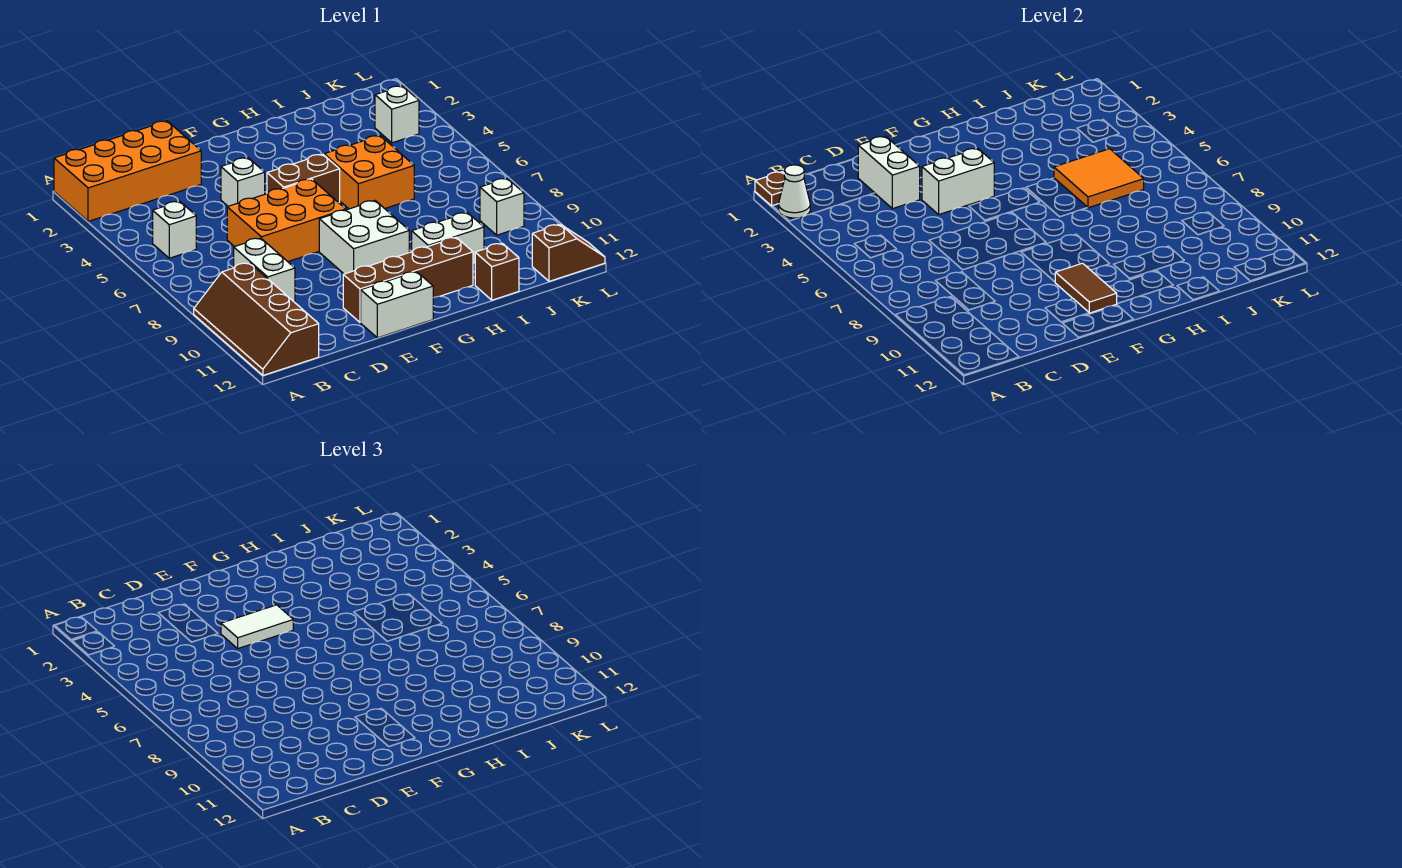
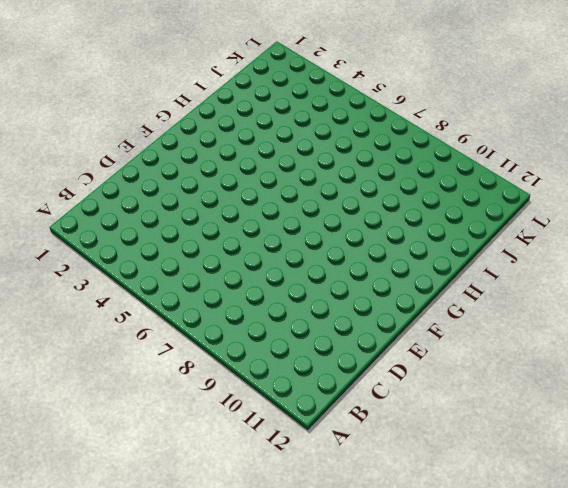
none -> orange brick A1:D2 level 1
none -> brown slope A9:B12 level 1 top B
none -> white brick B5 level 1

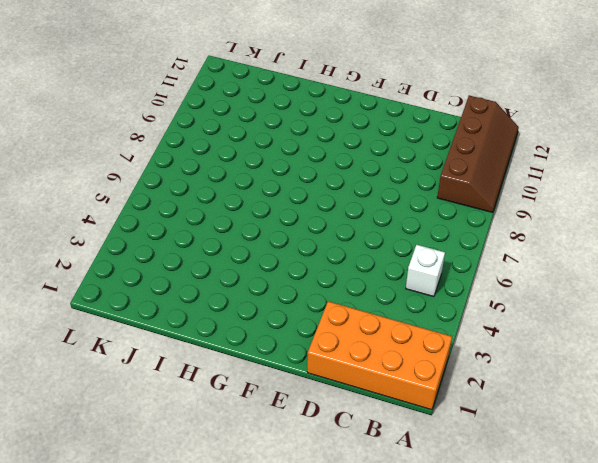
none -> white brick C8:C9 level 1
none -> orange brick D6:F7 level 1
none -> white brick E4 level 1

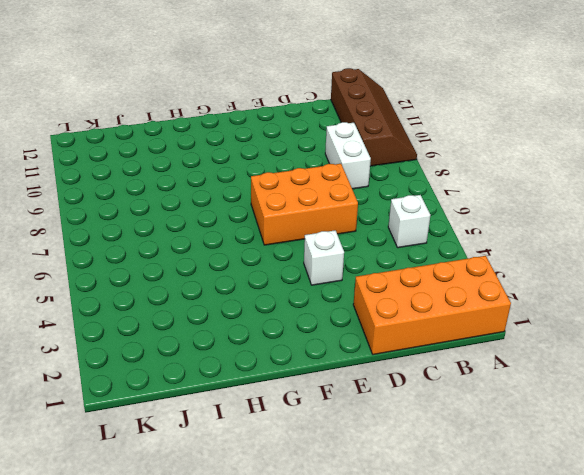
none -> brown brick E11:H11 level 1
none -> white brick E12:F12 level 1
none -> brown brick F5:G5 level 1

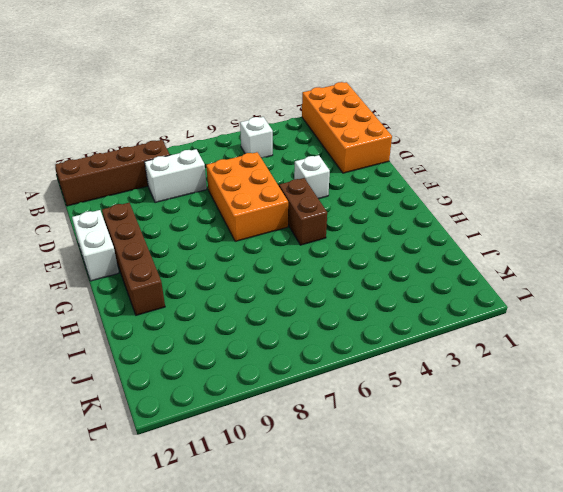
none -> white brick F8:G9 level 1
none -> orange brick H5:I6 level 1
none -> white brick H10:I10 level 1

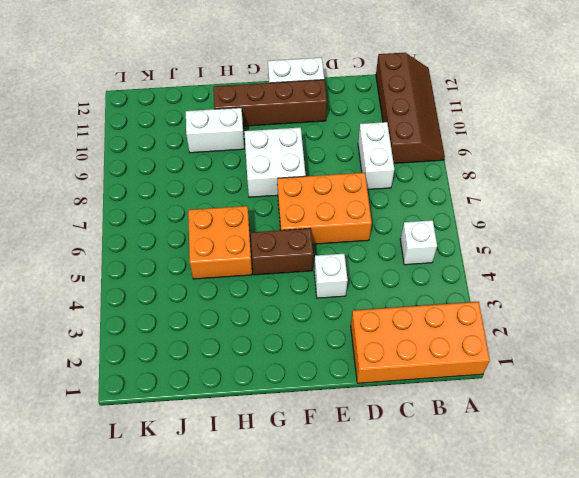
none -> brown brick I12 level 1
none -> white brick K3 level 1
none -> white brick K9 level 1

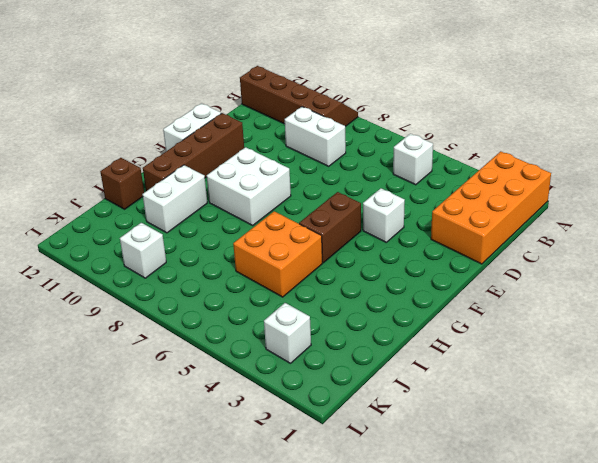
none -> orange brick D6:F7 level 1
none -> brown slope K12:L12 level 1 top K
none -> brown plate A1 level 2

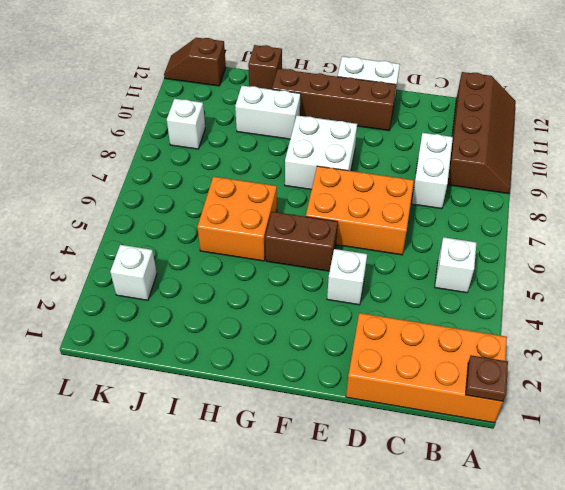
none -> white cone A2 level 2
none -> white brick D2:D3 level 2
none -> white brick E4:F4 level 2

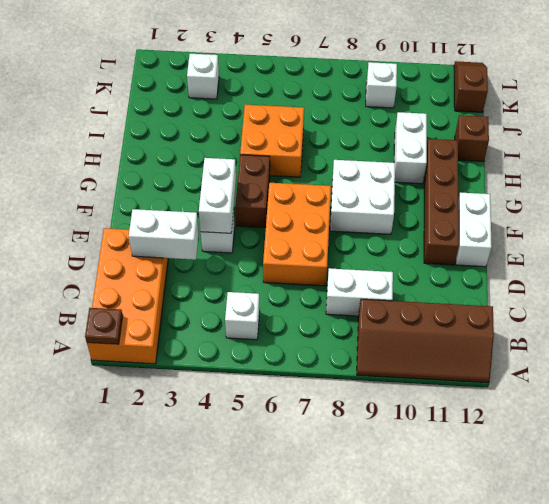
none -> white cone A2 level 2
none -> brown tile F10:F11 level 2
none -> orange tile I5:J6 level 2

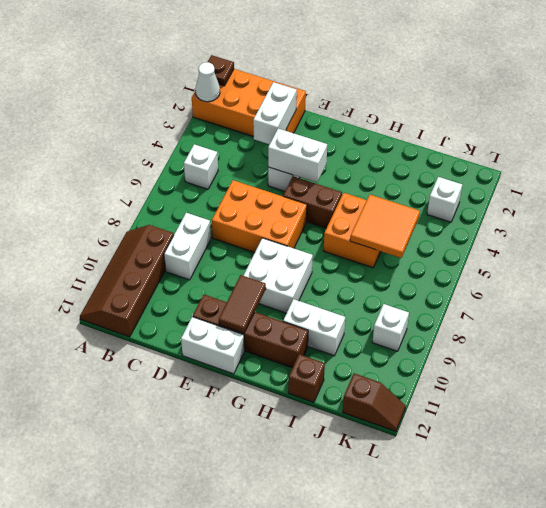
none -> white tile E4:F4 level 3

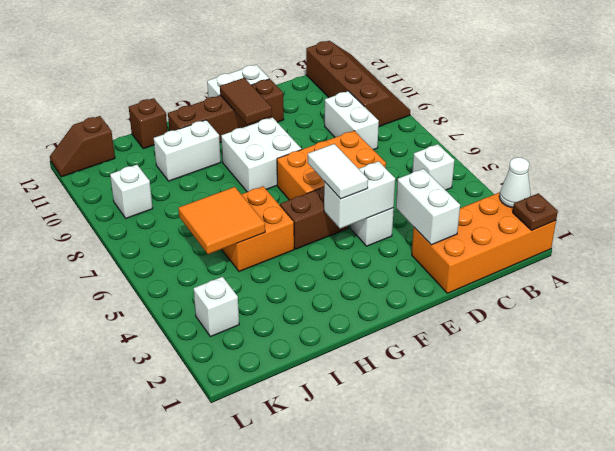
white tile F4:F5 level 3 -> white tile E4:F4 level 3

